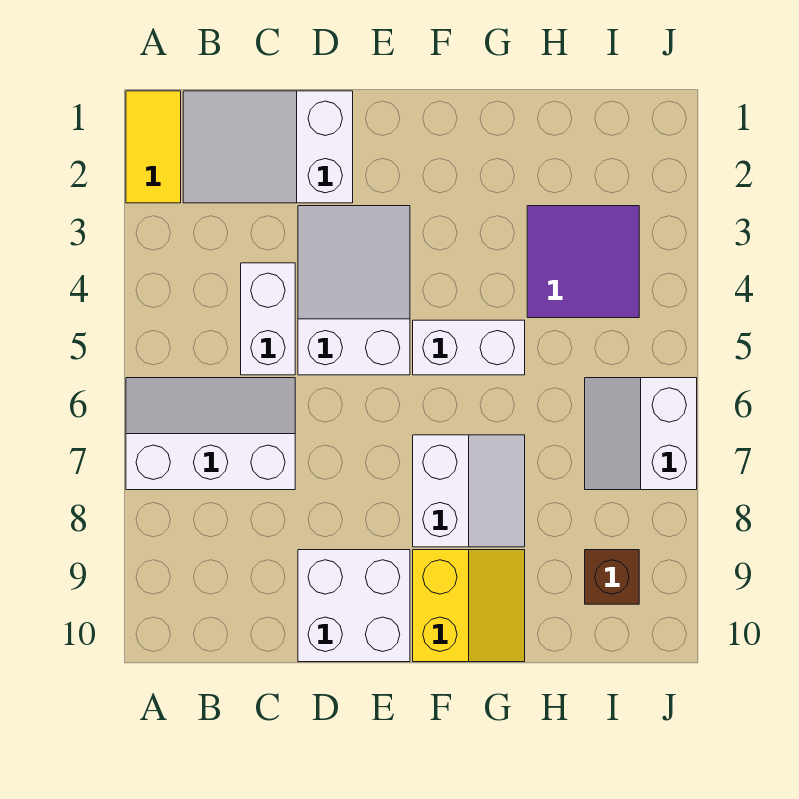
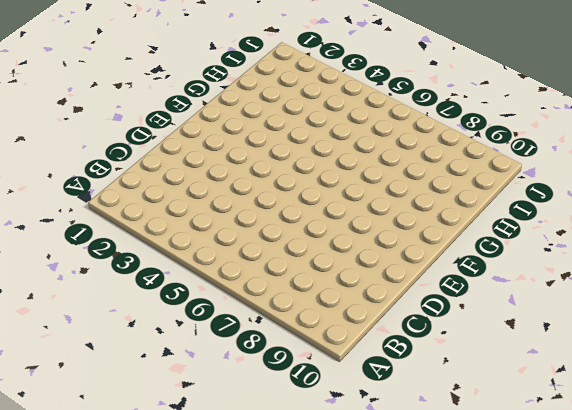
none -> yellow tile A1:A2 level 1
none -> white slope A6:C7 level 1 top 7
none -> white slope B1:D2 level 1 top D

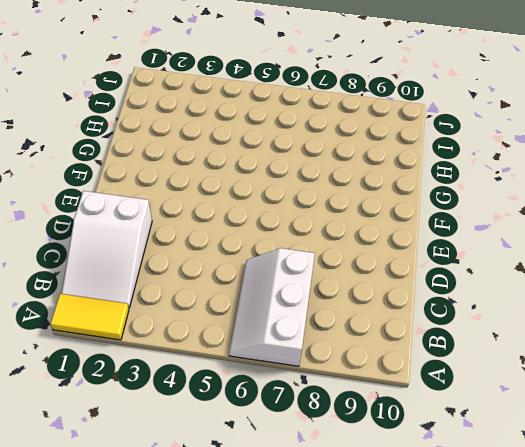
none -> white brick C4:C5 level 1
none -> white slope D3:E5 level 1 top 5
none -> white brick D9:E10 level 1

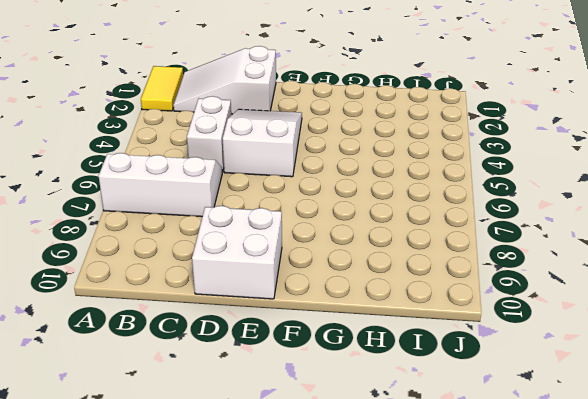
none -> white brick F5:G5 level 1
none -> white slope F7:G8 level 1 top F
none -> yellow slope F9:G10 level 1 top F

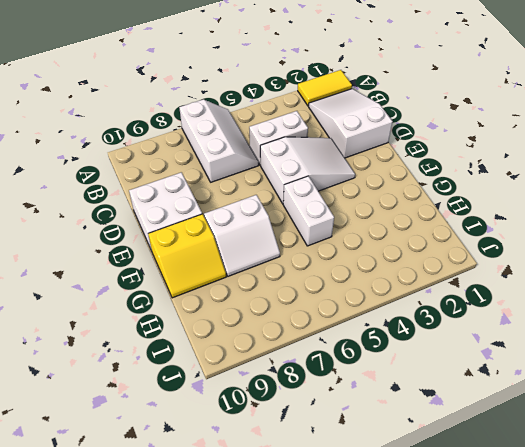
none -> purple tile H3:I4 level 1
none -> white slope I6:J7 level 1 top J
none -> brown brick I9 level 1

